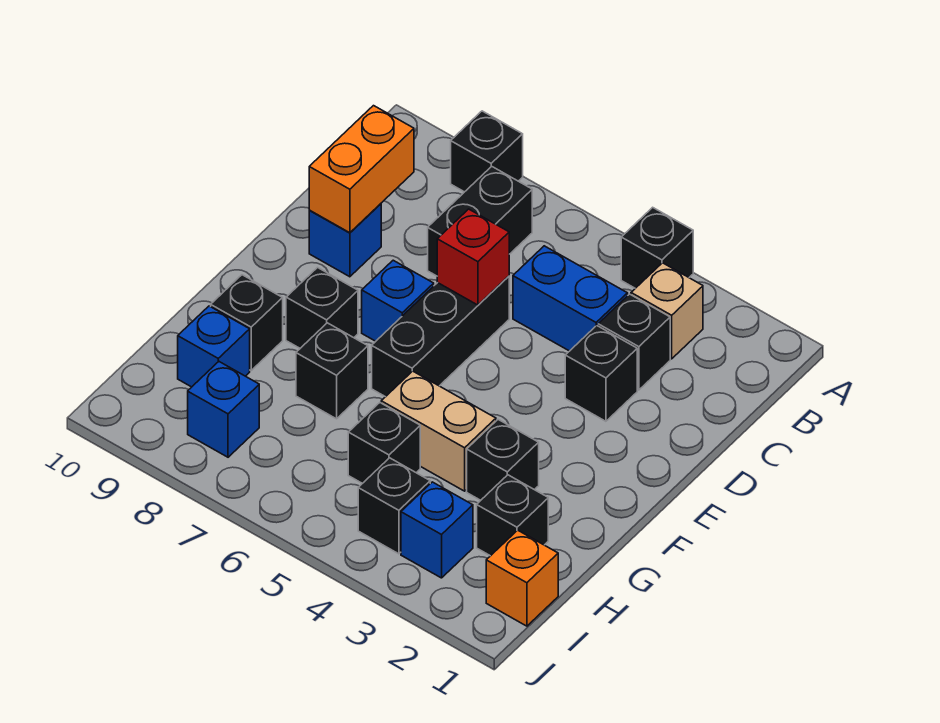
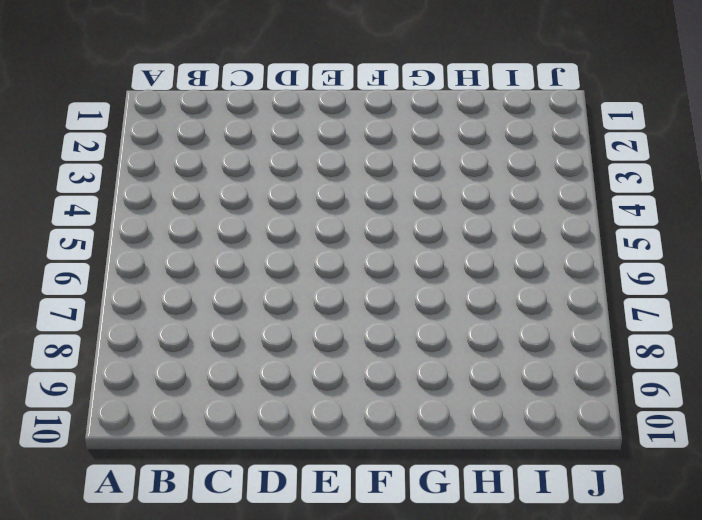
none -> black brick A4 level 1
none -> black brick A8 level 1
none -> tan brick B3 level 1

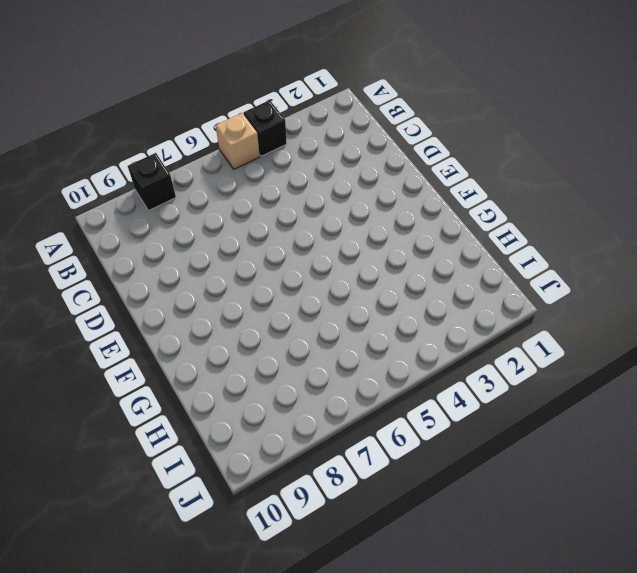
tan brick A5 level 1 -> tan brick B3 level 1
none -> black brick B7:C7 level 1
none -> black brick C3 level 1
none -> blue brick C4:C5 level 1

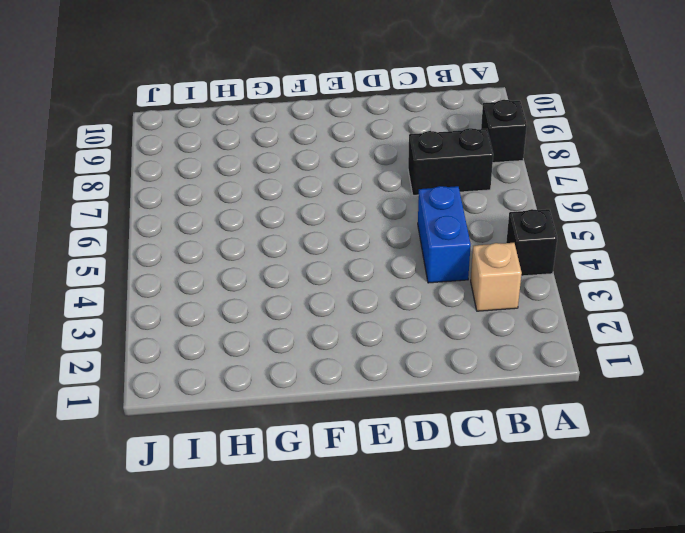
none -> black brick C3 level 1
none -> black brick D3 level 1
none -> black brick D6:F6 level 1

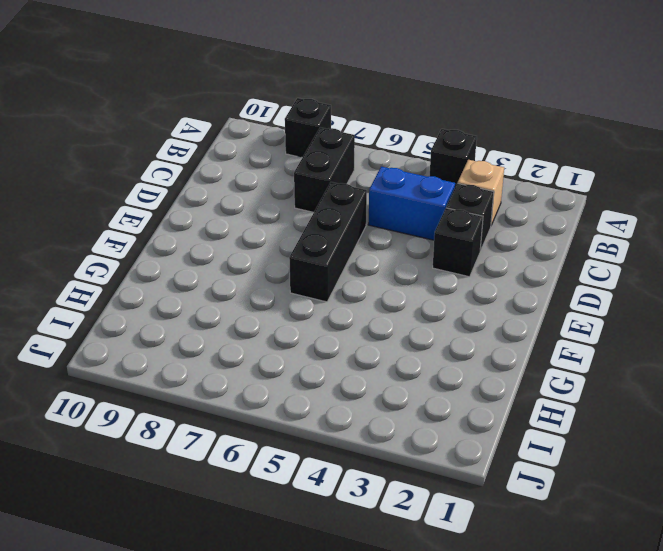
none -> blue brick D9 level 1
none -> blue brick E7 level 1
none -> black brick F8 level 1

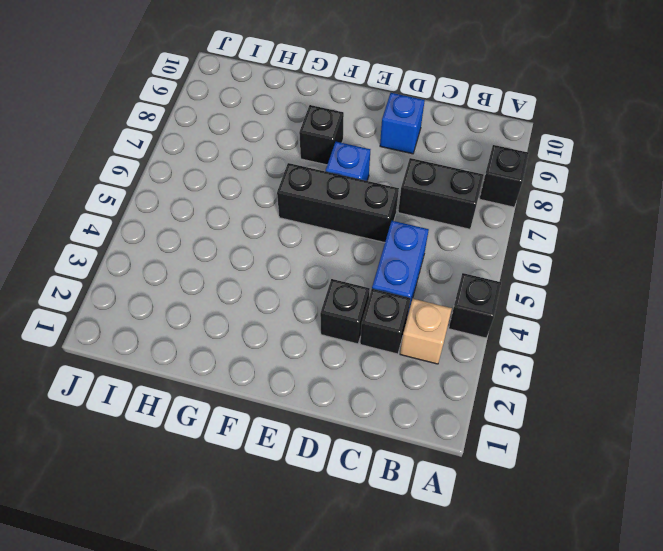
none -> black brick G3 level 1
none -> tan brick G4:G5 level 1
none -> black brick G7 level 1

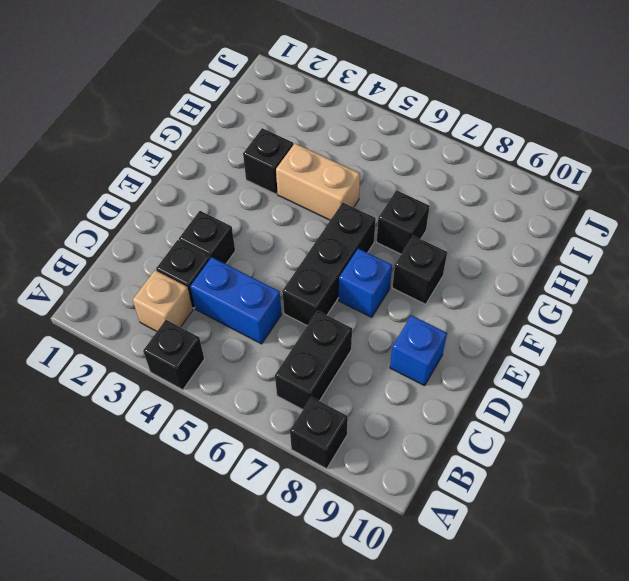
none -> black brick G9 level 1
none -> black brick H2 level 1
none -> black brick H5 level 1

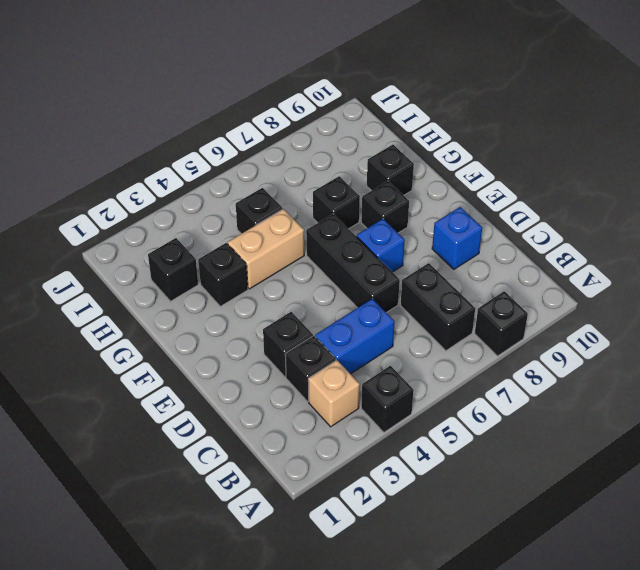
none -> blue brick H9 level 1
none -> orange brick I1 level 1
none -> blue brick I3 level 1

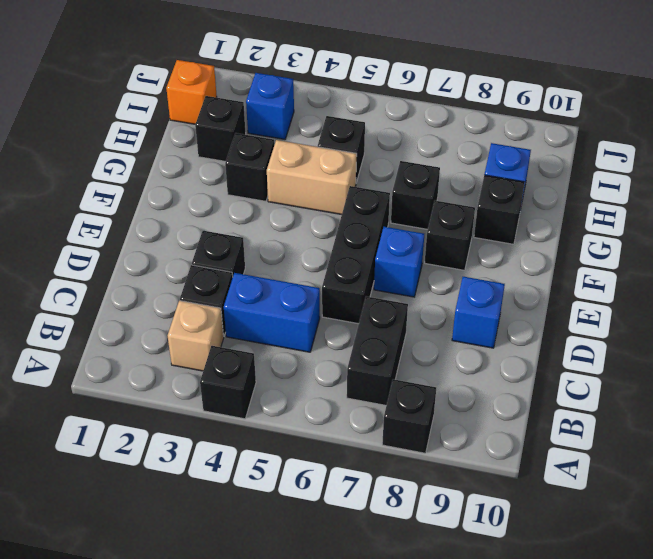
none -> black brick I4 level 1
none -> blue brick I8 level 1
none -> orange brick C9:D9 level 2

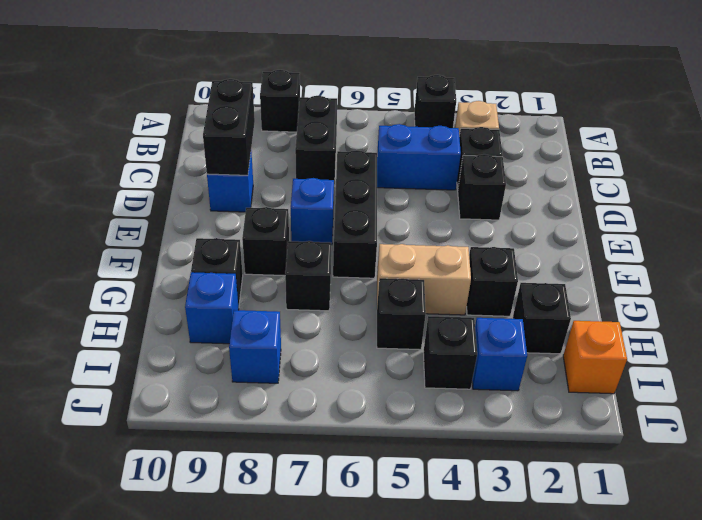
black brick C9:D9 level 2 -> orange brick C9:D9 level 2
none -> red brick D6 level 2

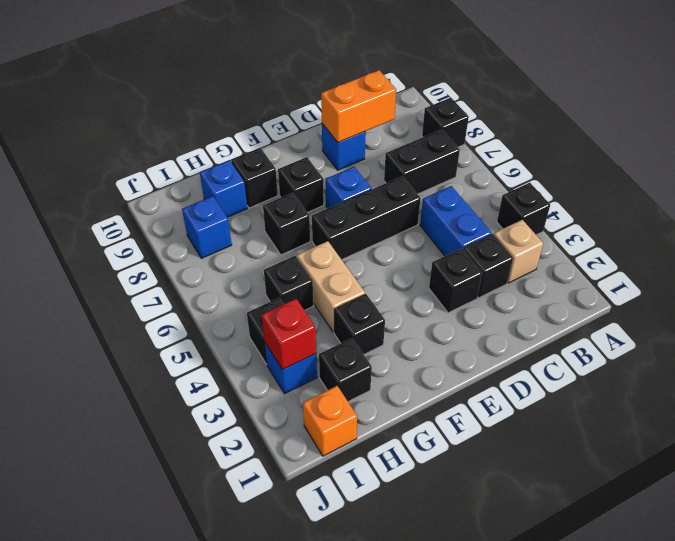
red brick I3 level 2 -> red brick D6 level 2

